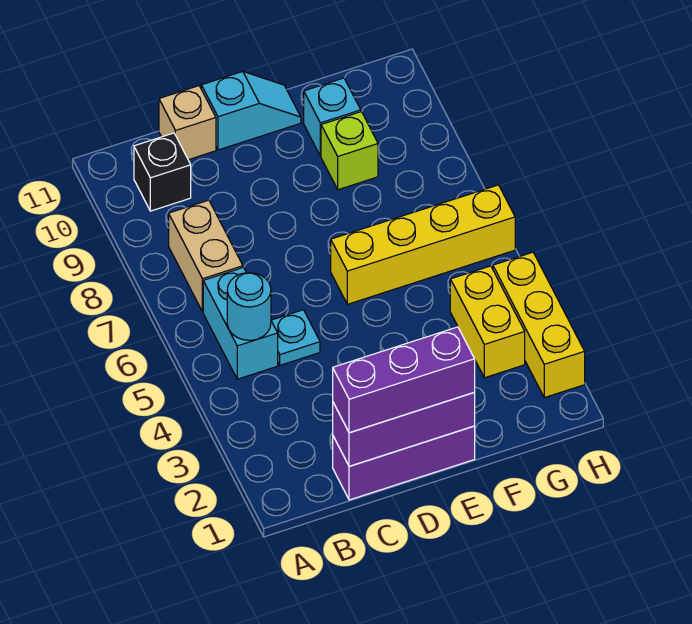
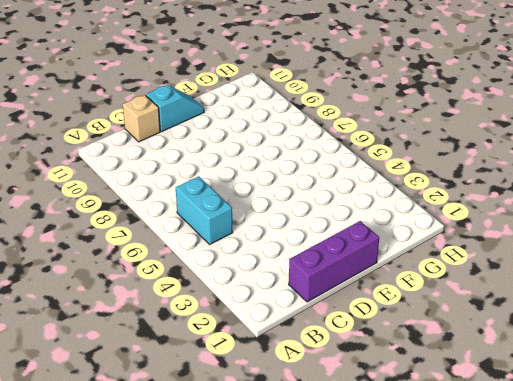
none -> tan brick B7:B8 level 1
none -> black brick B10 level 1
none -> cyan plate C5 level 1

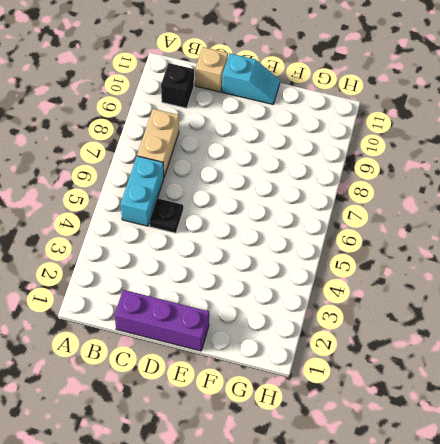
black plate C5 level 1 -> cyan plate C5 level 1
none -> yellow brick E6:H6 level 1
none -> lime brick F9 level 1
none -> cyan brick F10 level 1

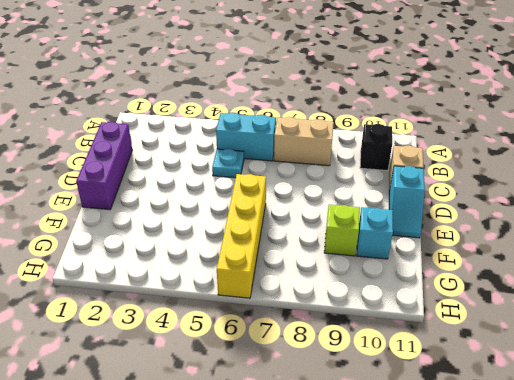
none -> yellow brick G3:G4 level 1
none -> yellow brick H2:H4 level 1
none -> cyan round brick B5 level 2

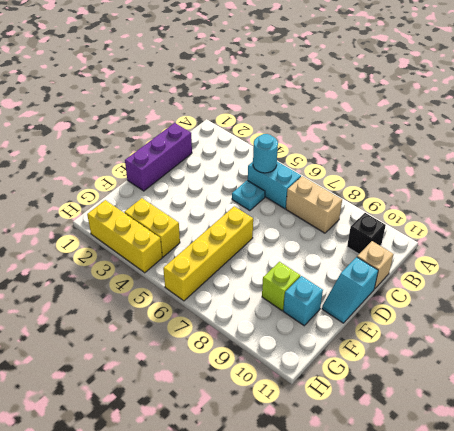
none -> purple brick C1:E1 level 2
none -> purple brick C1:E1 level 3

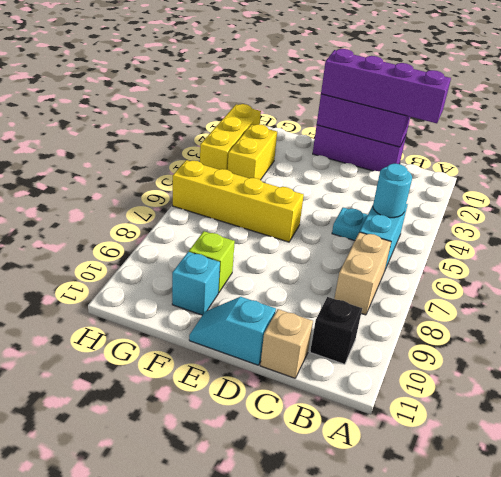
purple brick B1:E1 level 3 -> purple brick C1:E1 level 3

